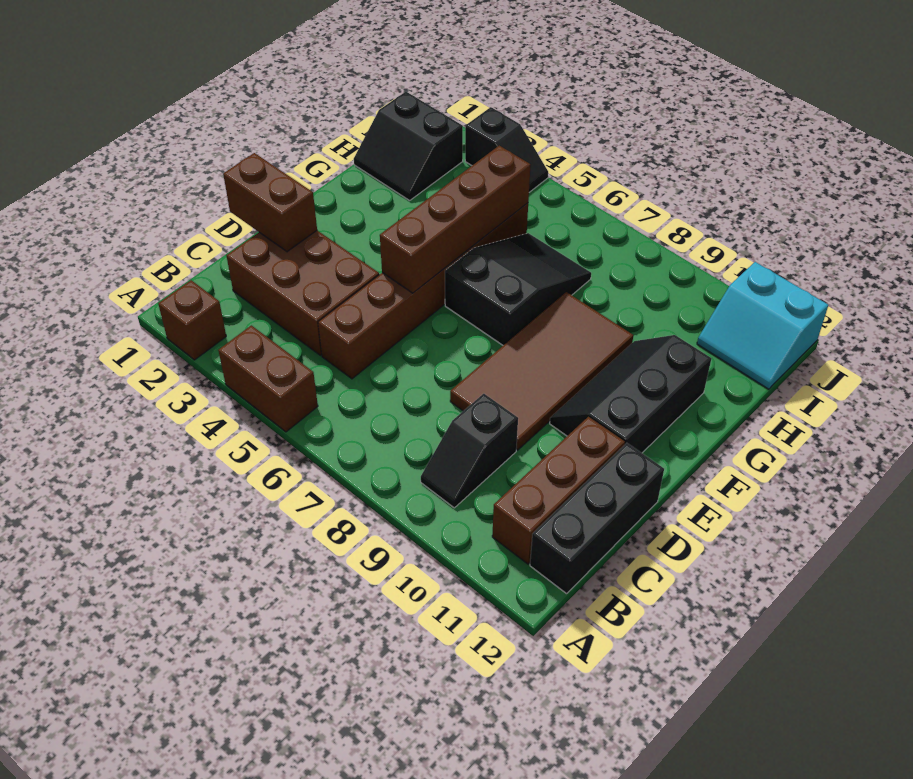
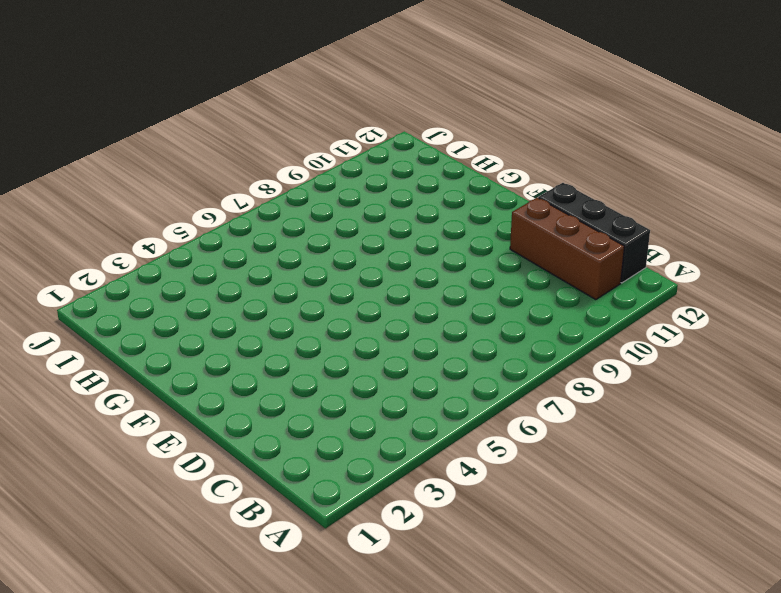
none -> brown brick A2 level 1
none -> brown brick A4:A5 level 1
none -> black slope B9:C9 level 1 top C

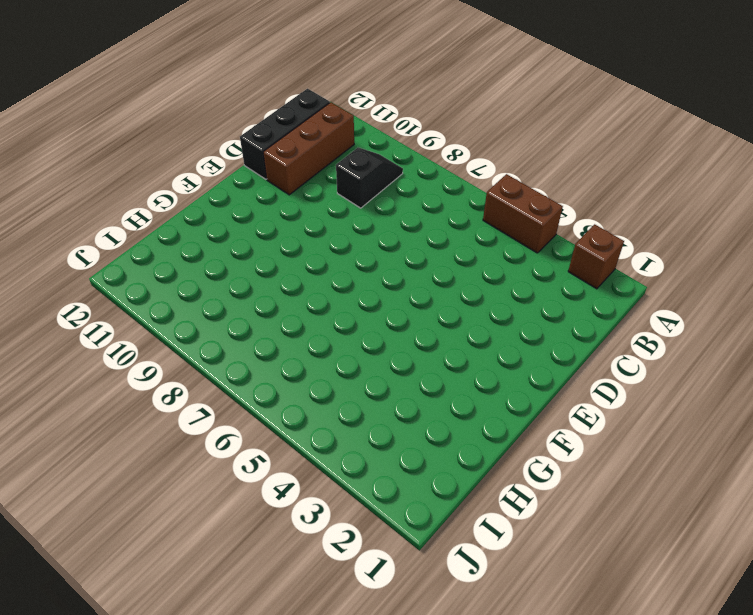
none -> brown brick C2:D4 level 1
none -> brown brick C5:H5 level 1
none -> brown tile D8:G9 level 1

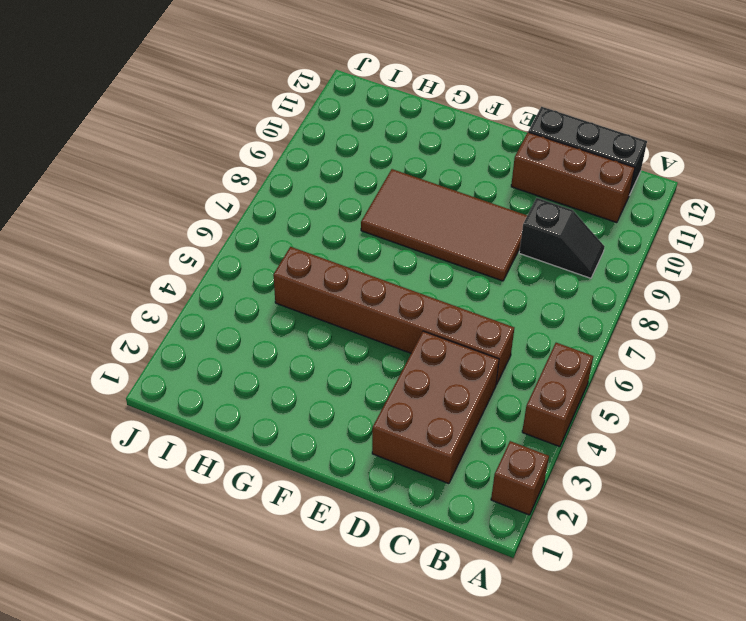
none -> black slope E10:G11 level 1 top 11
none -> black slope F6:H7 level 1 top F
none -> black slope H1:I2 level 1 top I

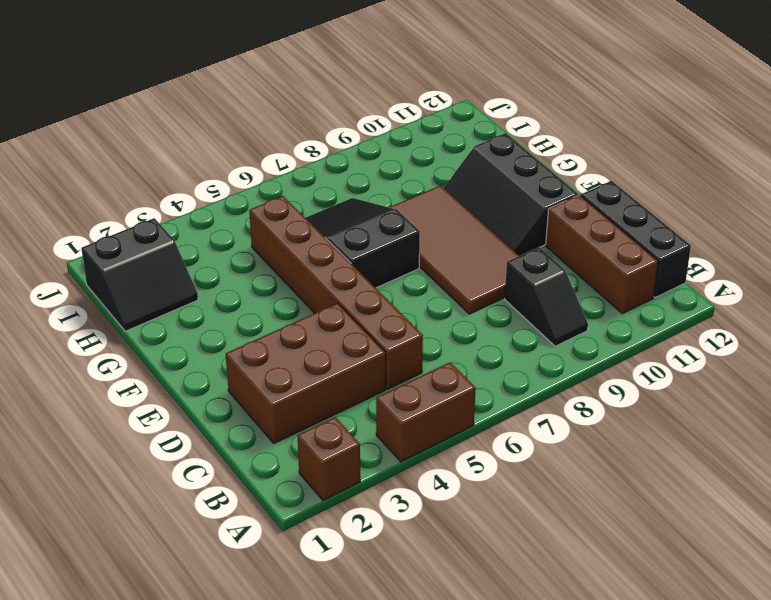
none -> cyan slope I11:J12 level 1 top J
none -> black slope J3:J4 level 1 top 3
none -> brown brick D1:D2 level 2

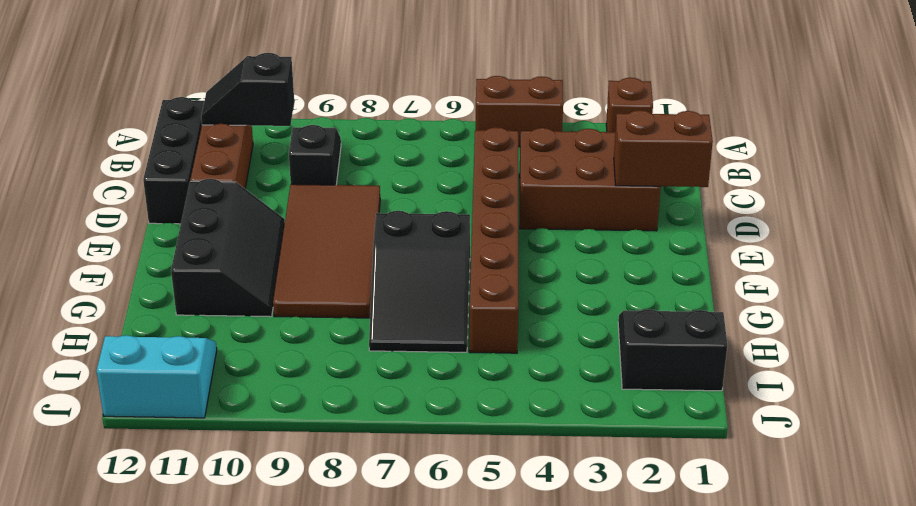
black slope B10:B11 level 2 top 10 -> black slope J3:J4 level 1 top 3
none -> brown brick E5:H5 level 2

